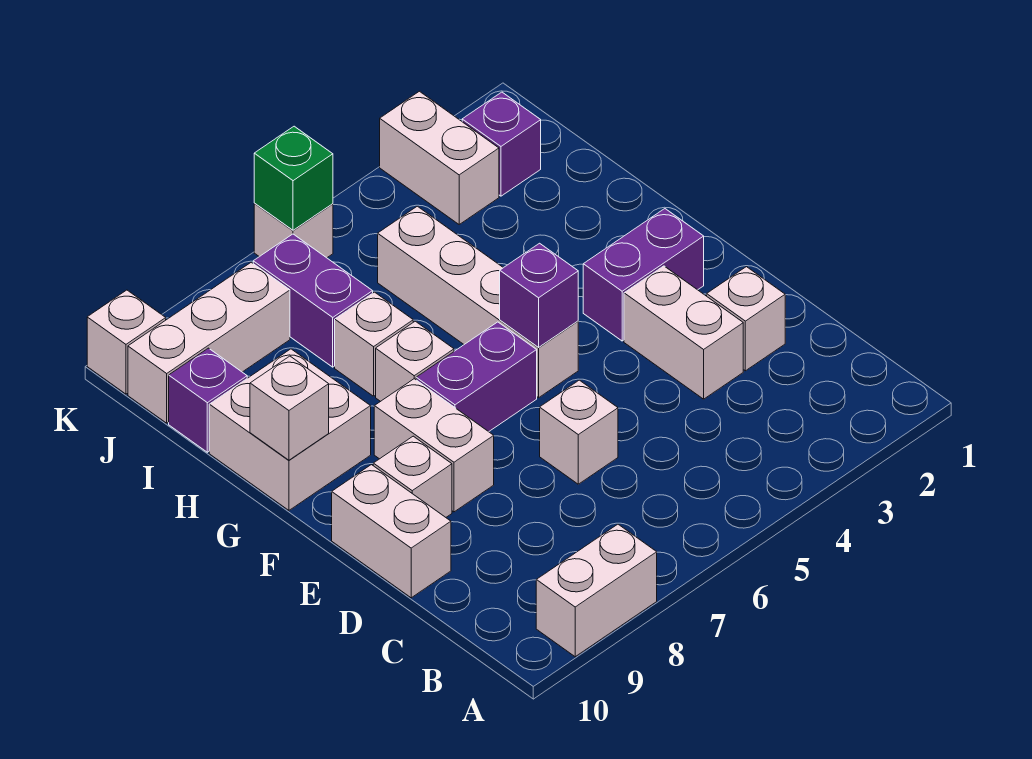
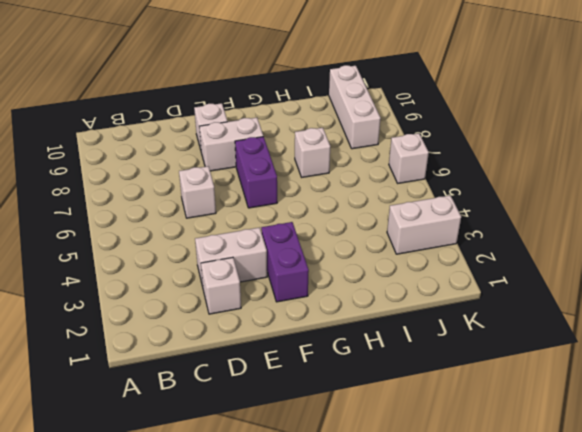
none -> white brick A8:A9 level 1
none -> white brick D10:E10 level 1
none -> white brick F5:I5 level 1

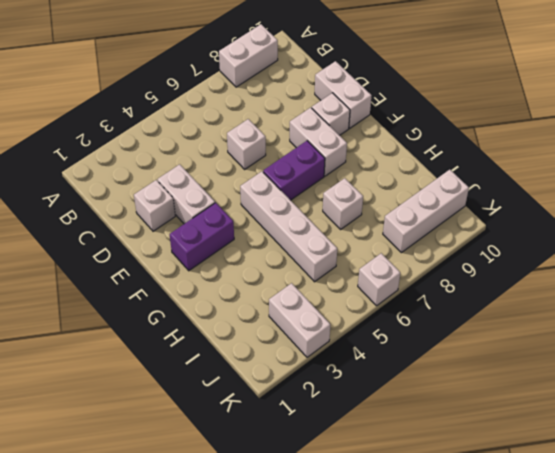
none -> white brick G7 level 1
none -> white brick G9:H10 level 1
none -> purple brick I7:J7 level 1

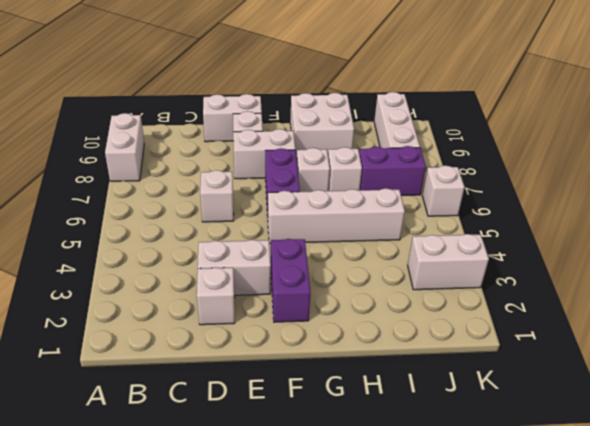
none -> purple brick I10 level 1
none -> purple brick J2 level 1
none -> white brick K10 level 1

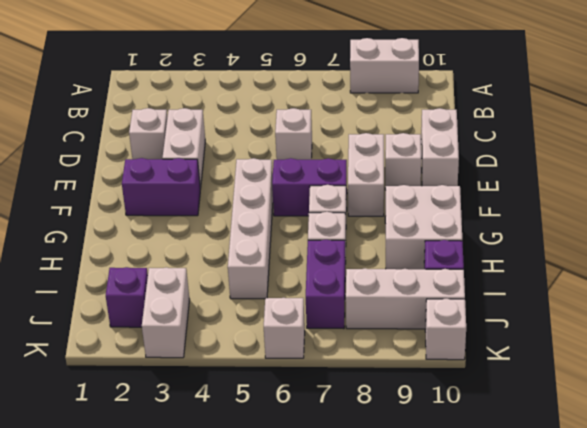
none -> purple brick F5 level 2
none -> white brick G10 level 2
none -> green brick K6 level 2

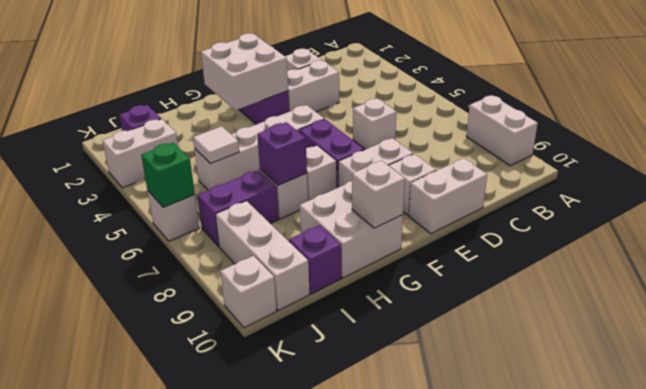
white brick F2:G3 level 2 -> none
purple brick H7 level 2 -> purple brick F5 level 2
white tile I5 level 2 -> none

